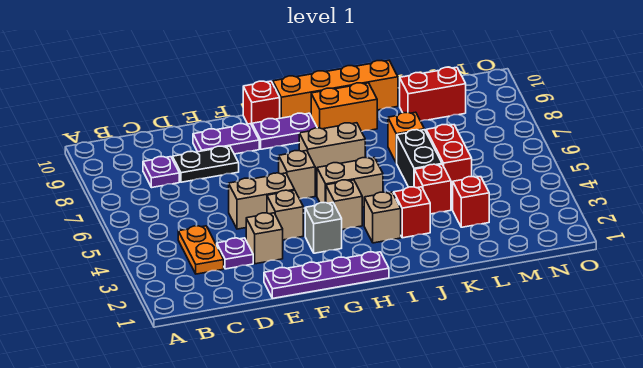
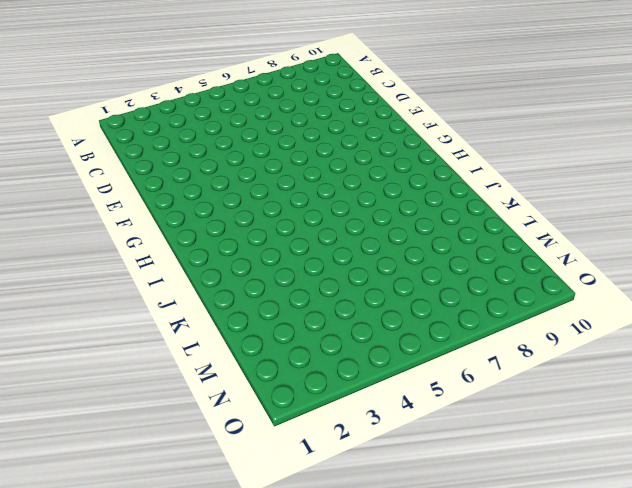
none -> orange plate C3:C4 level 1
none -> purple plate C8 level 1
none -> purple plate D3 level 1

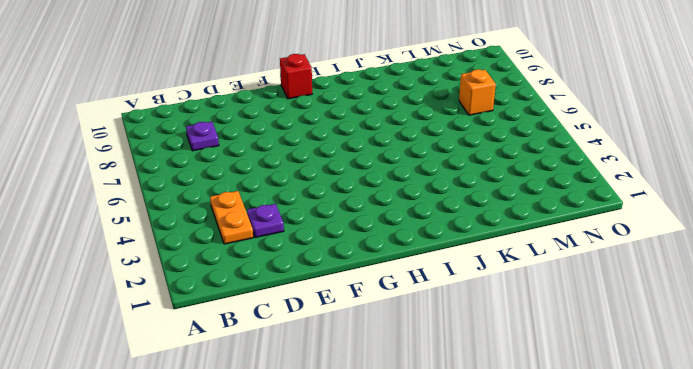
orange brick M7 level 1 -> orange brick K7 level 1
none -> black plate D8:E8 level 1
none -> purple plate E1:H1 level 1
none -> tan brick E3 level 1

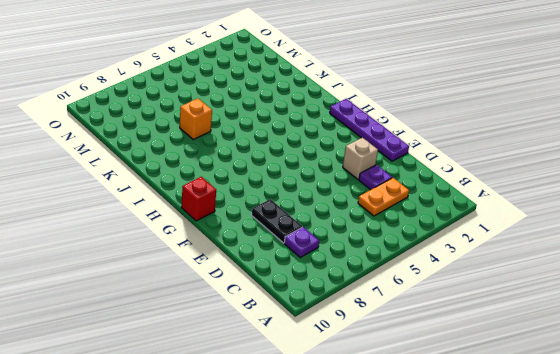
none -> tan brick E5:F5 level 1
none -> purple plate E9:F9 level 1
none -> tan brick F4 level 1

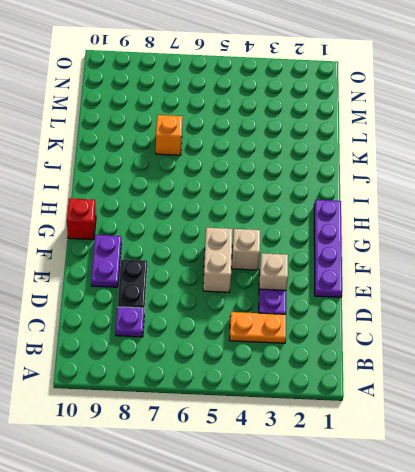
none -> grey brick G3 level 1
none -> tan brick G6 level 1
none -> purple plate G9:H9 level 1

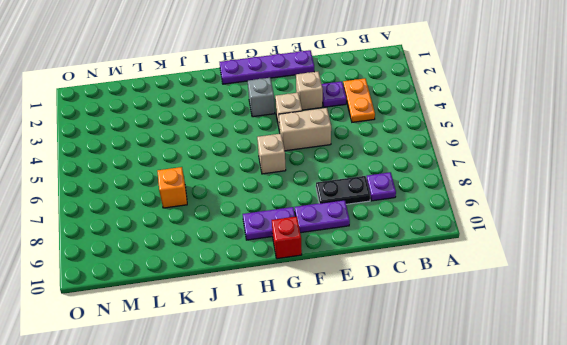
none -> tan brick H4 level 1
none -> tan brick H5:I5 level 1
none -> tan brick H7:I7 level 1

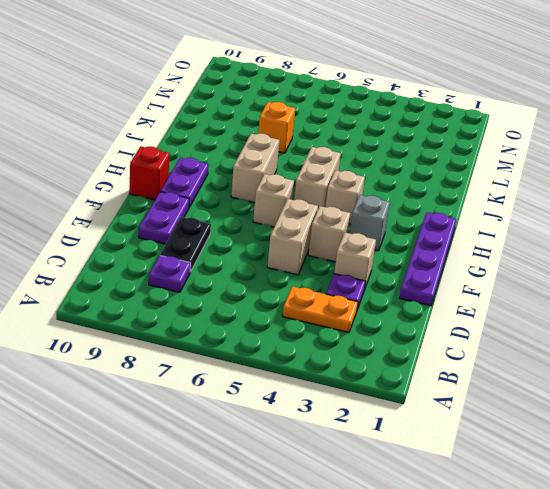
none -> orange brick H10:K10 level 1
none -> tan brick I3 level 1
none -> orange brick I9:J9 level 1

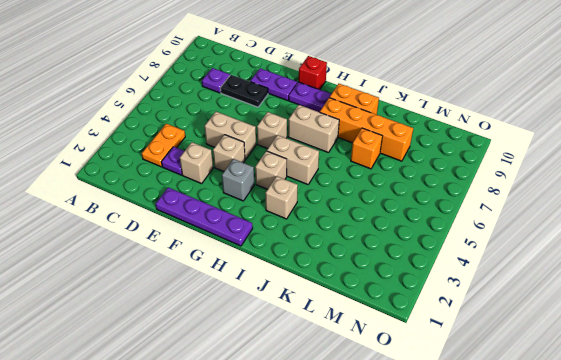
orange brick I8:L8 level 1 -> orange brick H10:K10 level 1
none -> red brick J3 level 1
none -> red brick K4 level 1
none -> black brick K5:K6 level 1

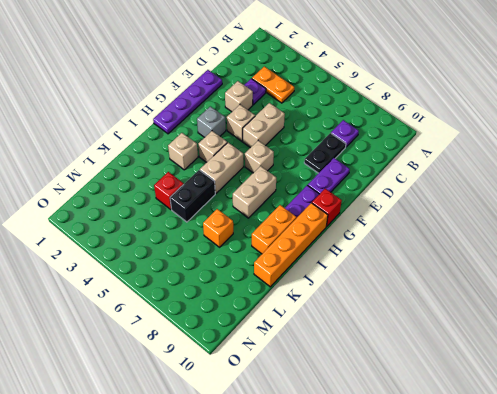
black brick J5:K5 level 1 -> black brick K5:K6 level 1
none -> red brick J3 level 1
none -> red brick L3 level 1
none -> red brick L5:L6 level 1

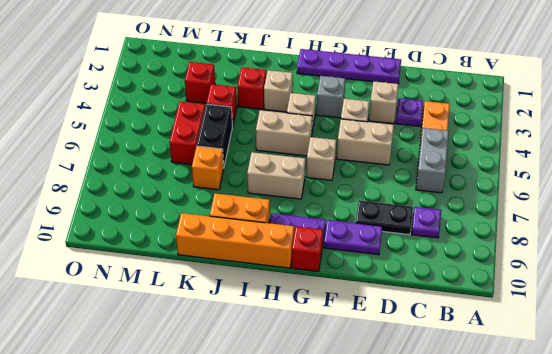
grey brick C5:C6 level 1 -> none
none -> red brick L9:M9 level 1

